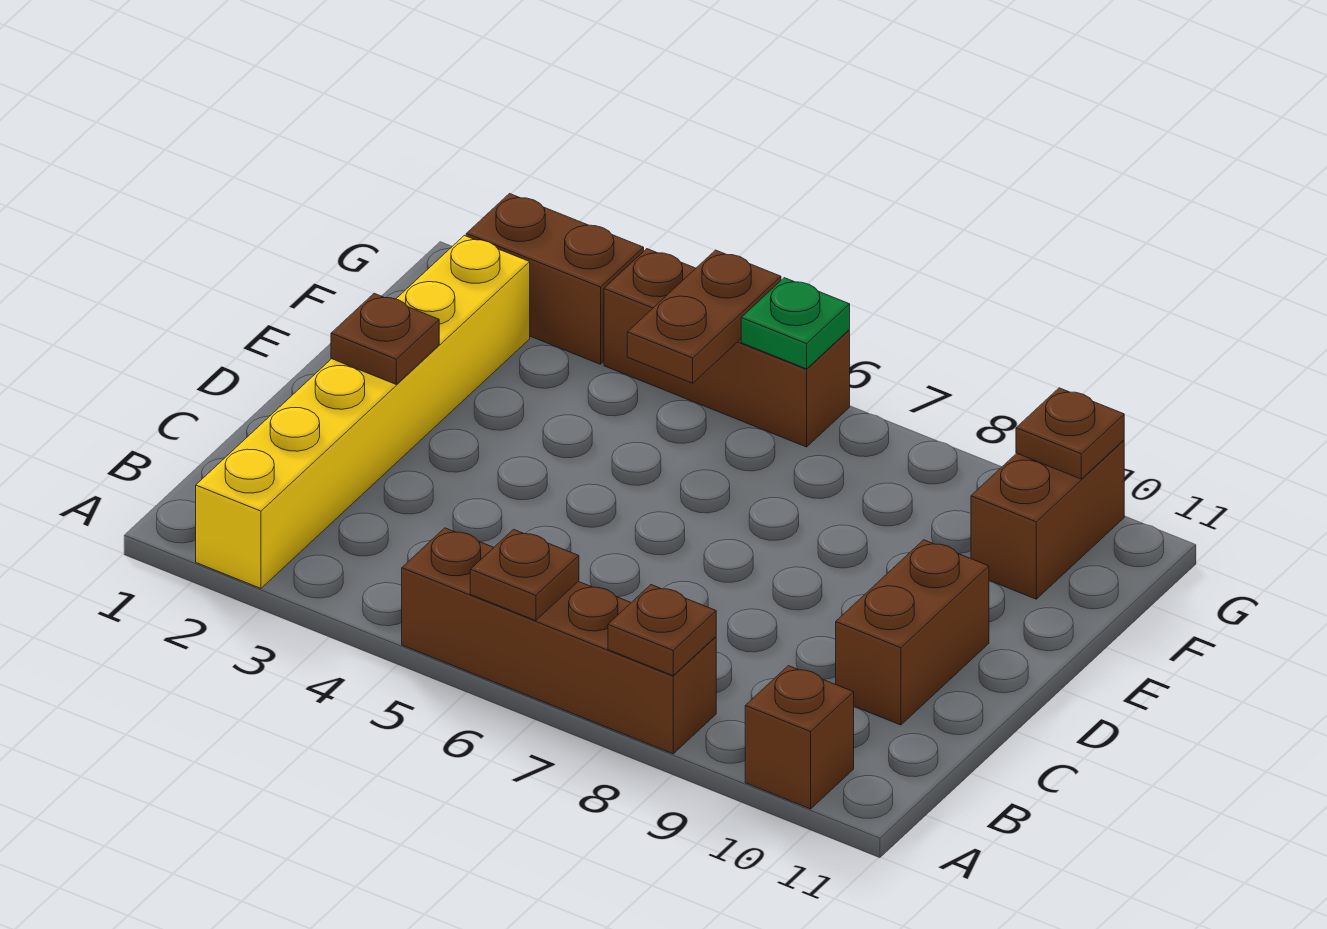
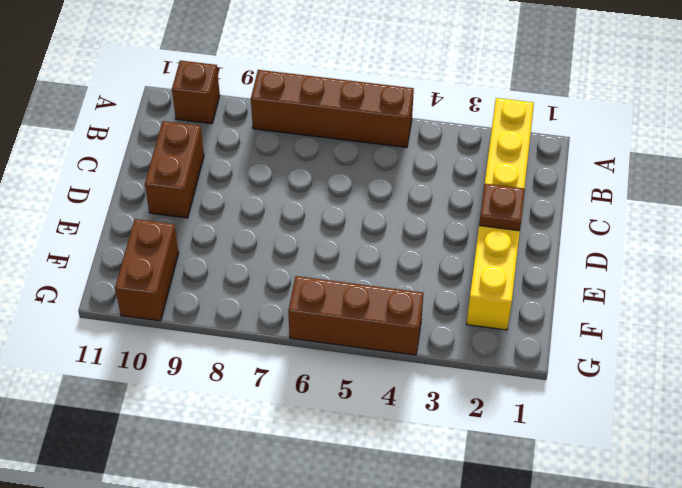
none -> brown brick G2:G3 level 1
none -> brown plate A6 level 2
none -> brown plate A8 level 2

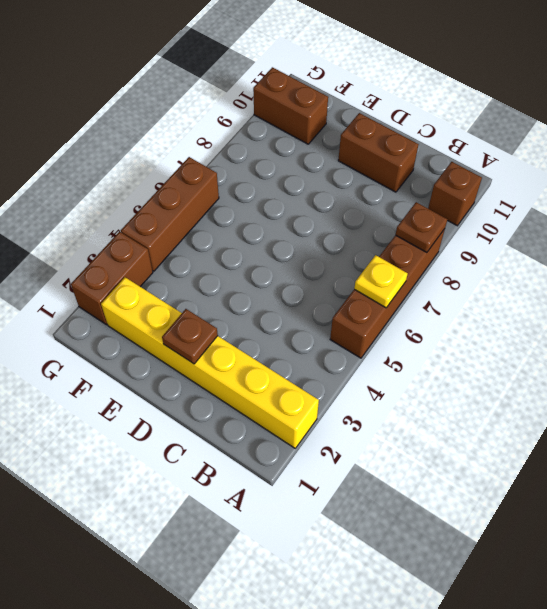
yellow plate A6 level 2 -> brown plate A6 level 2
none -> brown plate F5:G5 level 2
none -> green plate G6 level 2
none -> brown plate G10 level 2

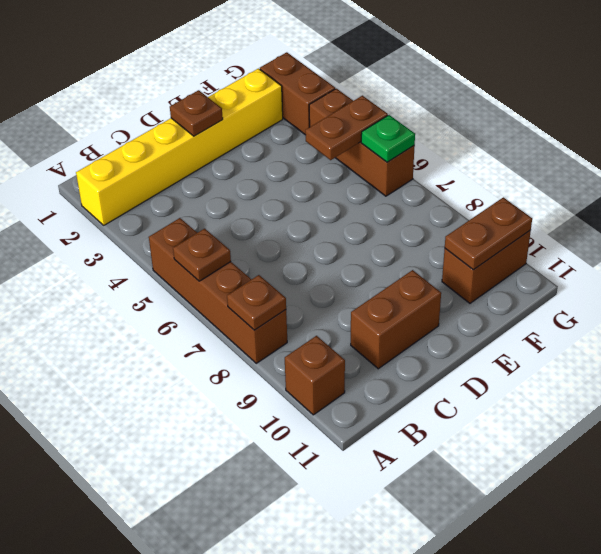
brown plate F10:G10 level 2 -> brown plate G10 level 2

